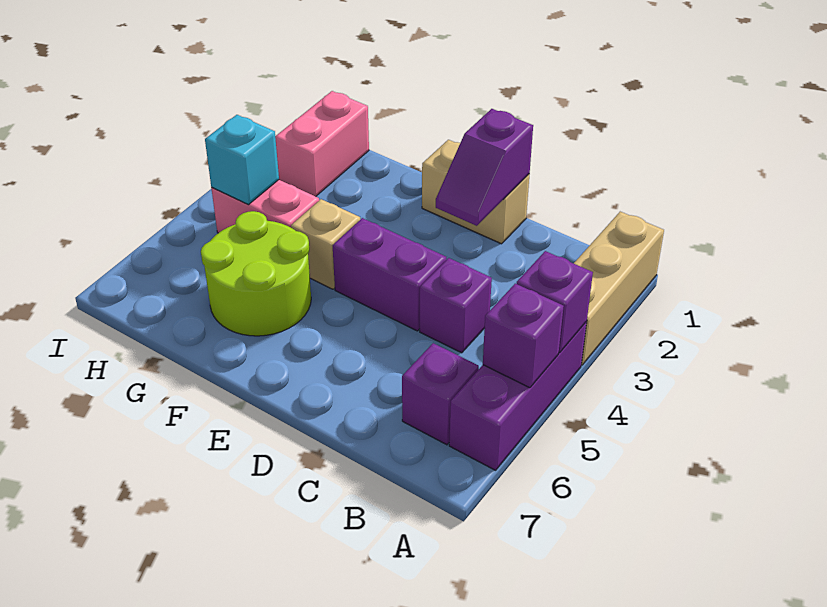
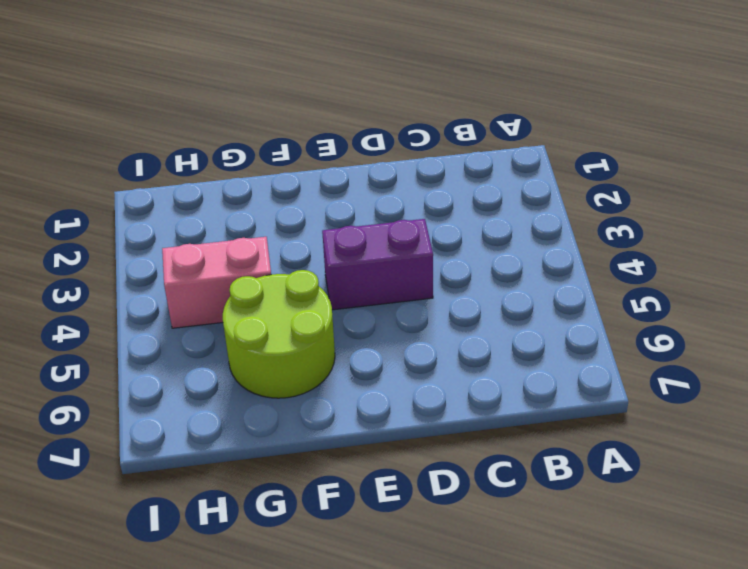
none -> tan brick A1:A3 level 1
none -> purple brick A4:A6 level 1
none -> purple brick B6 level 1

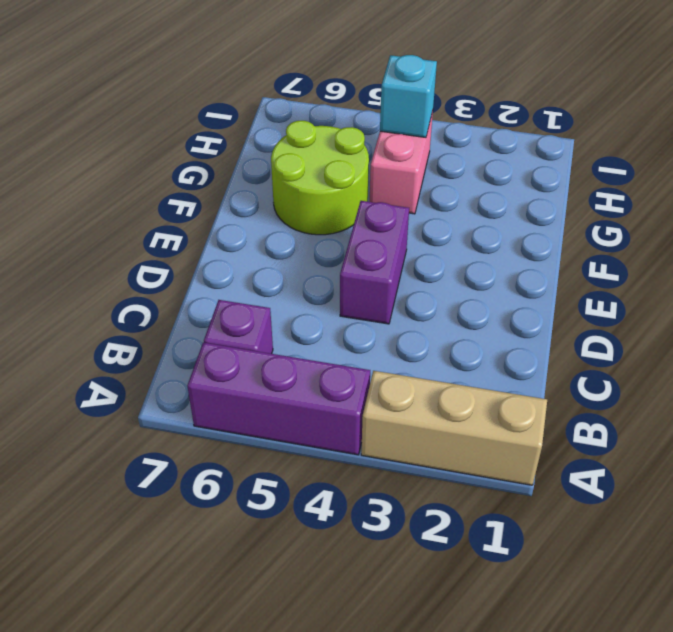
none -> purple brick C4 level 1
none -> tan brick D1:E1 level 1
none -> tan brick F4 level 1

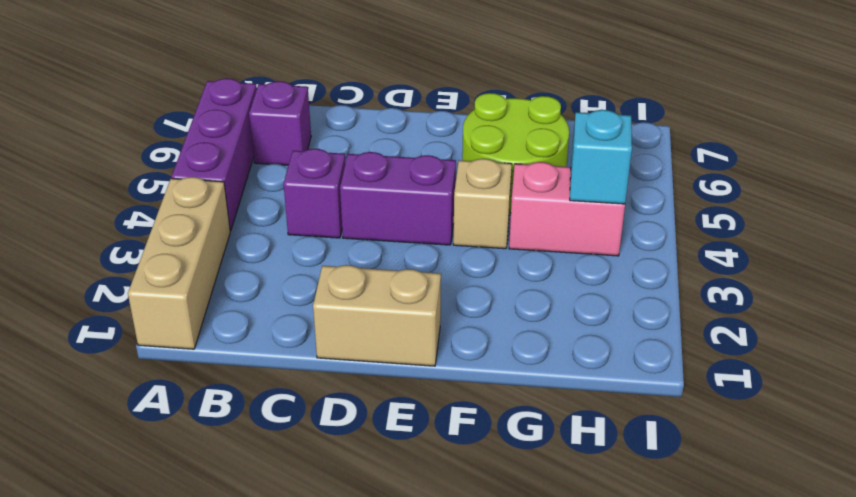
none -> pink brick H1:H2 level 1
none -> purple brick A4 level 2
none -> purple brick A5 level 2

